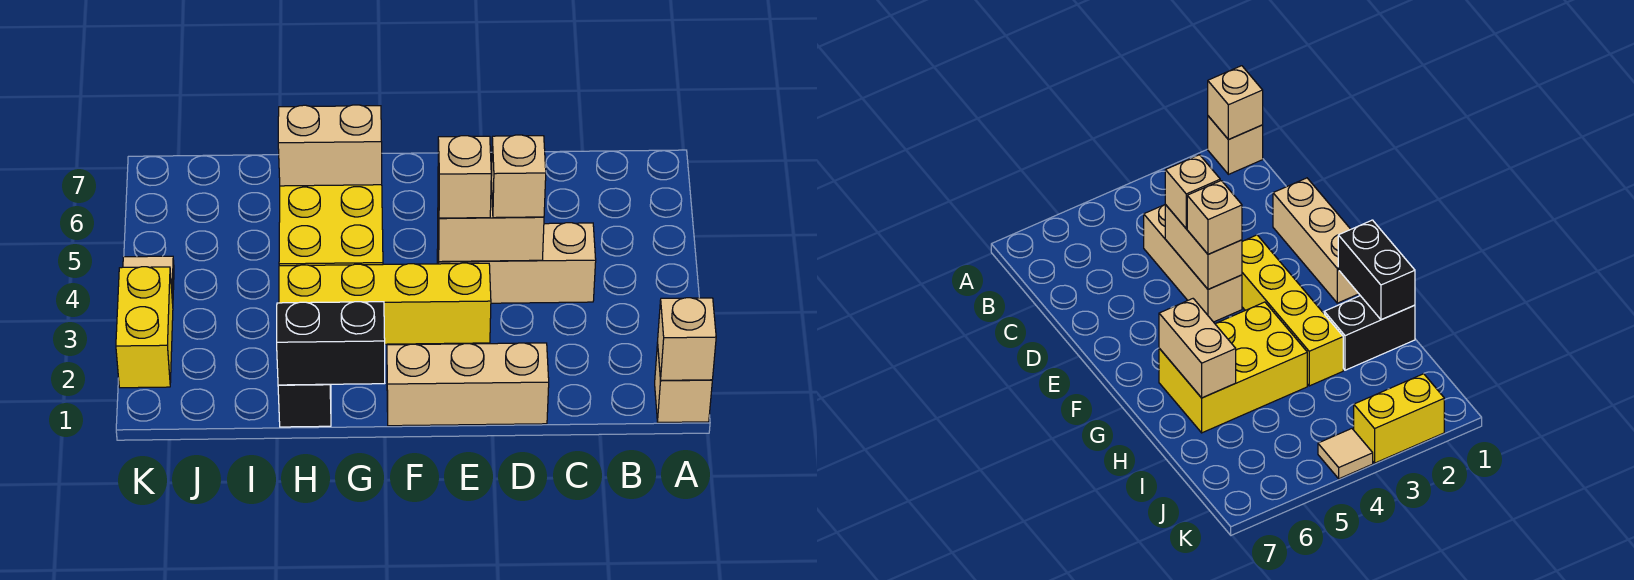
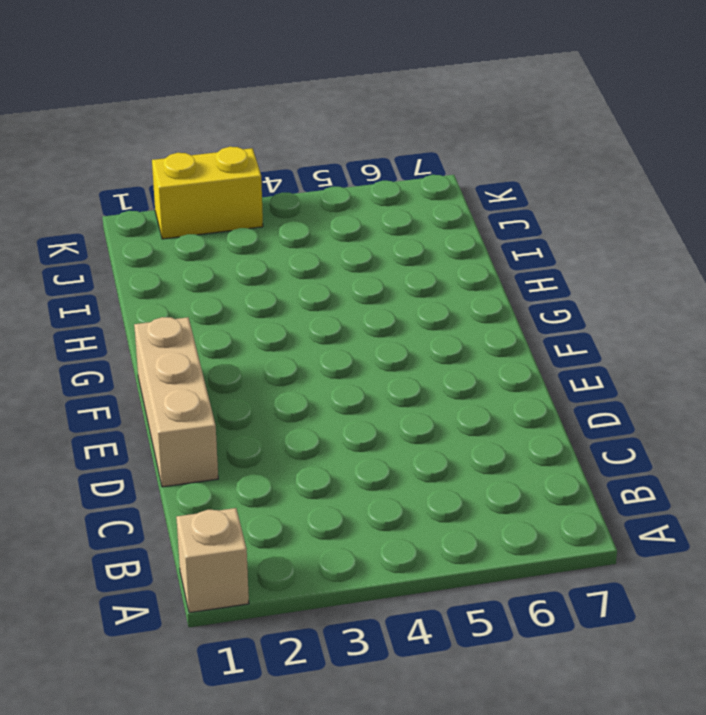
none -> tan brick C4:E4 level 1
none -> yellow brick E3:H3 level 1
none -> yellow brick G4:H6 level 1

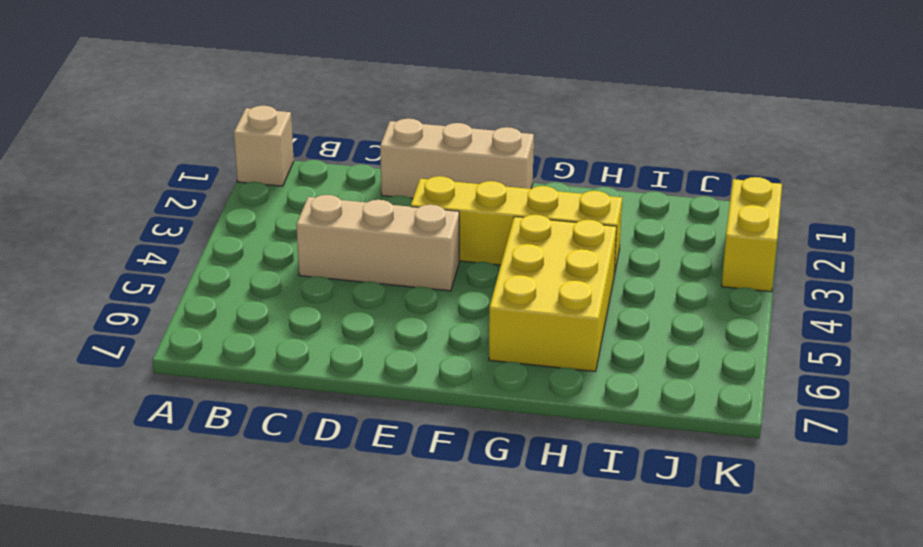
none -> black brick H1:H2 level 1
none -> tan tile K4 level 1
none -> tan brick A1 level 2

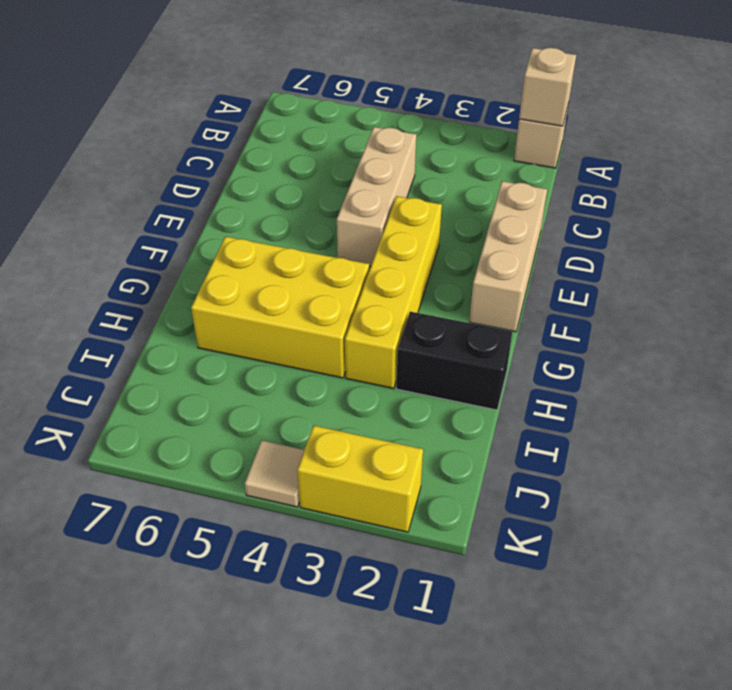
none -> tan brick D4:E4 level 2
none -> black brick G1:H1 level 2
none -> tan brick G6:H6 level 2

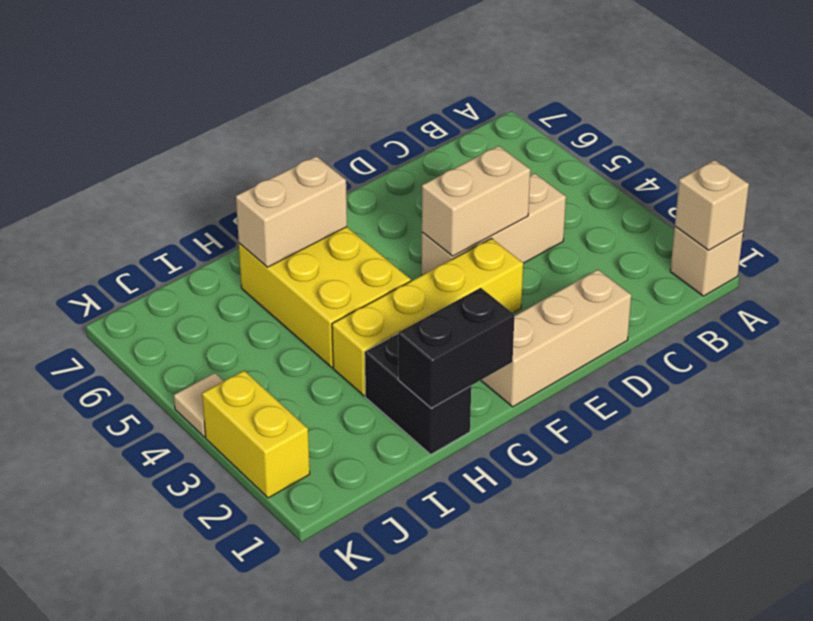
none -> tan brick D4 level 3
none -> tan brick E4 level 3

